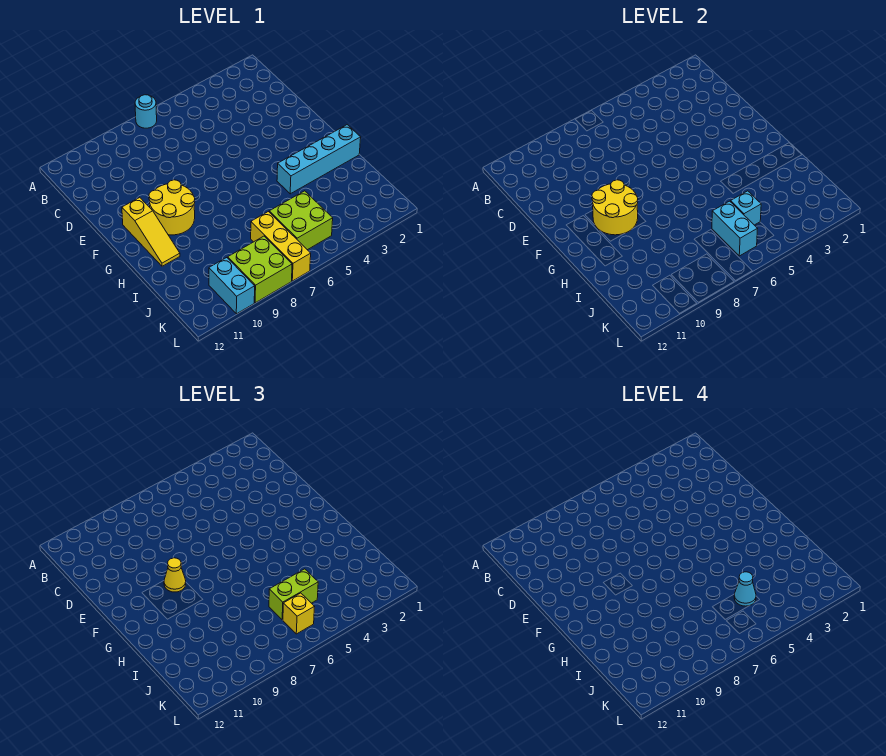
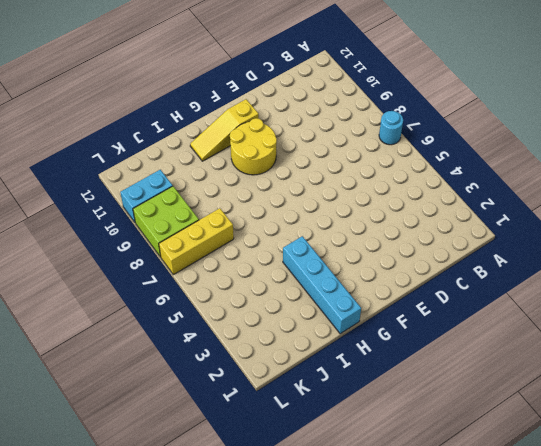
none -> lime brick J5:K6 level 1
none -> yellow round brick F9:G10 level 2
none -> cyan brick J5 level 2

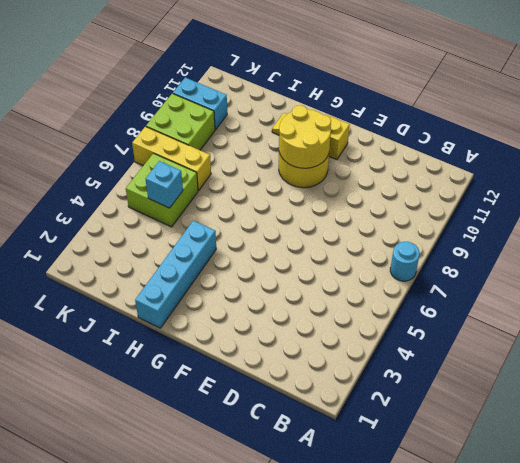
none -> cyan brick J6:K6 level 2
none -> yellow cone F9 level 3
none -> lime brick J5:J6 level 3

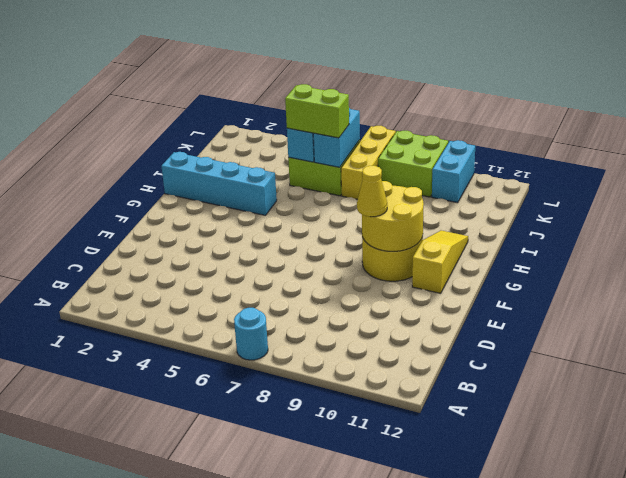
none -> yellow brick K6 level 3
none -> cyan cone J5 level 4

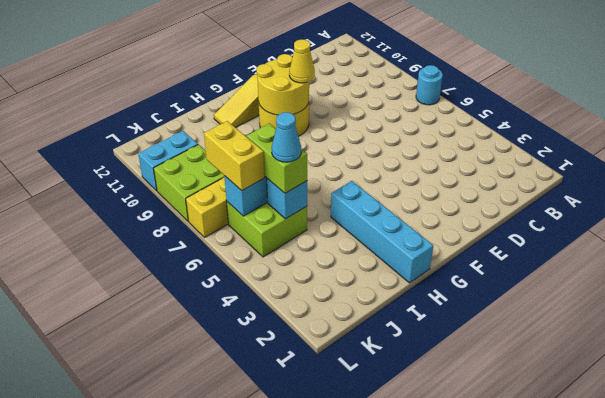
yellow brick K6:K7 level 3 -> yellow brick K6 level 3

